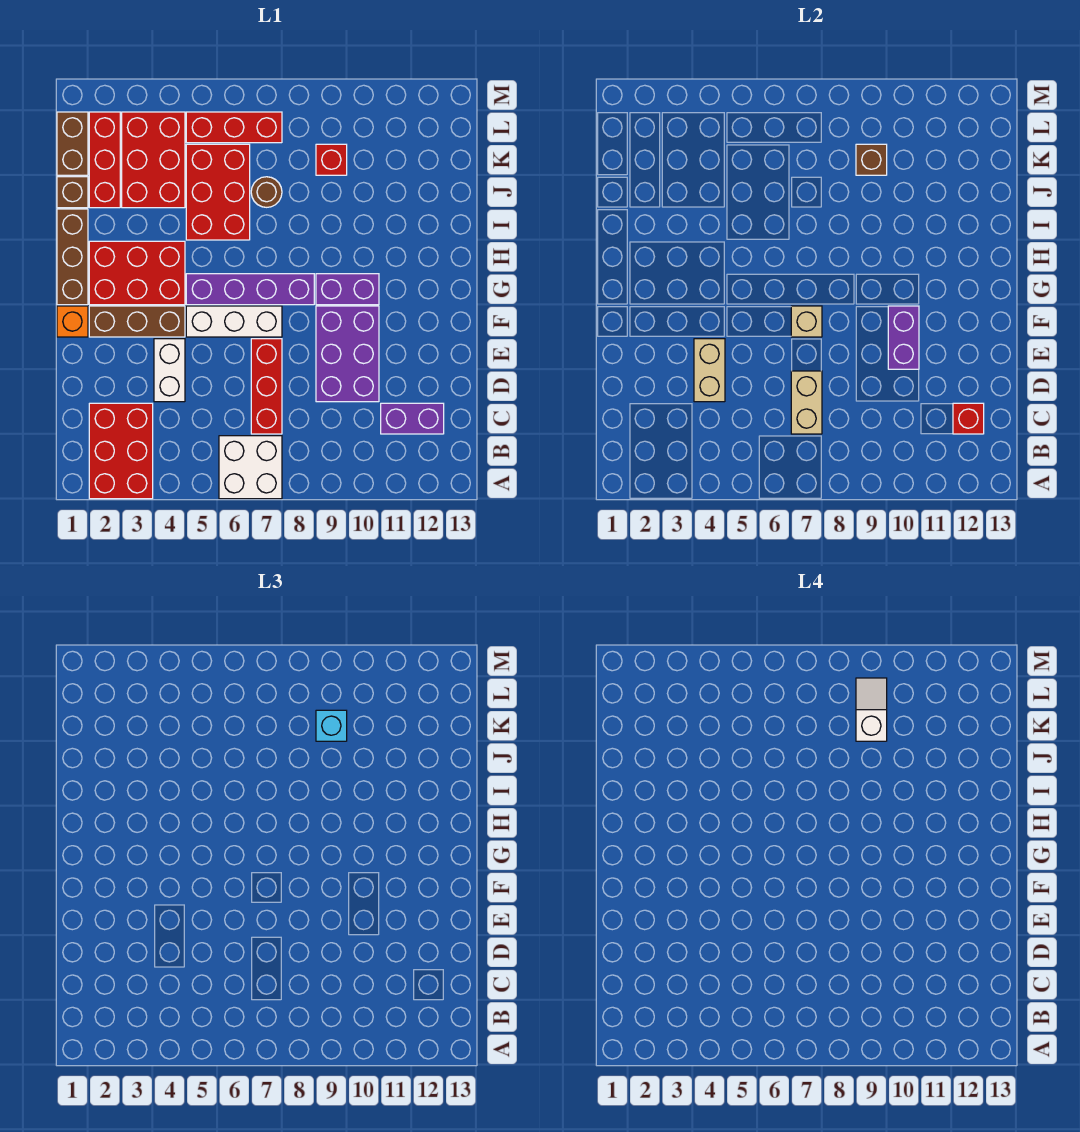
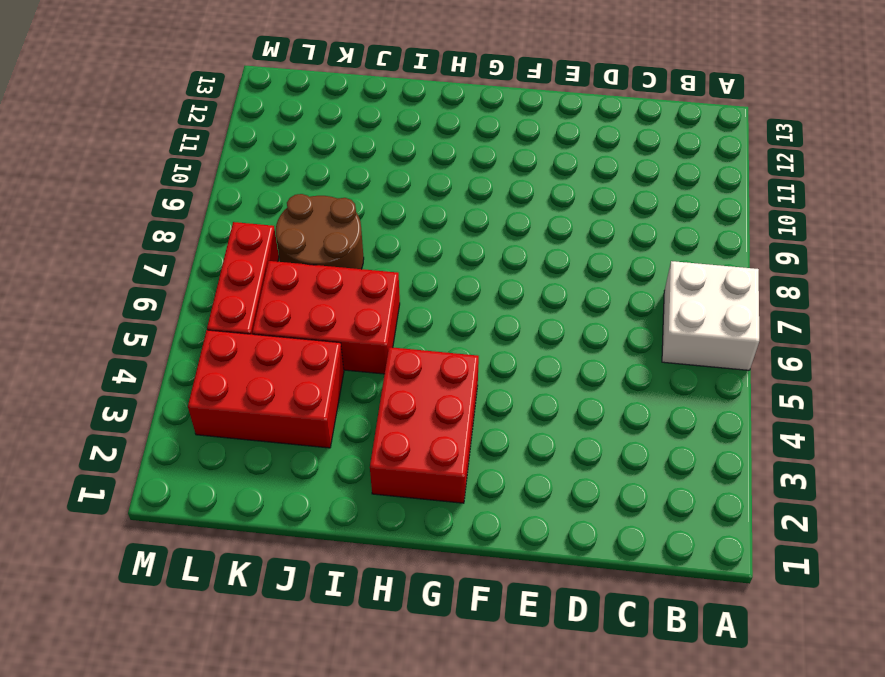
brown round brick J7:K8 level 1 -> brown round brick J7 level 1
none -> red brick A2:C3 level 1
none -> red brick C7:E7 level 1
none -> purple brick C11:C12 level 1

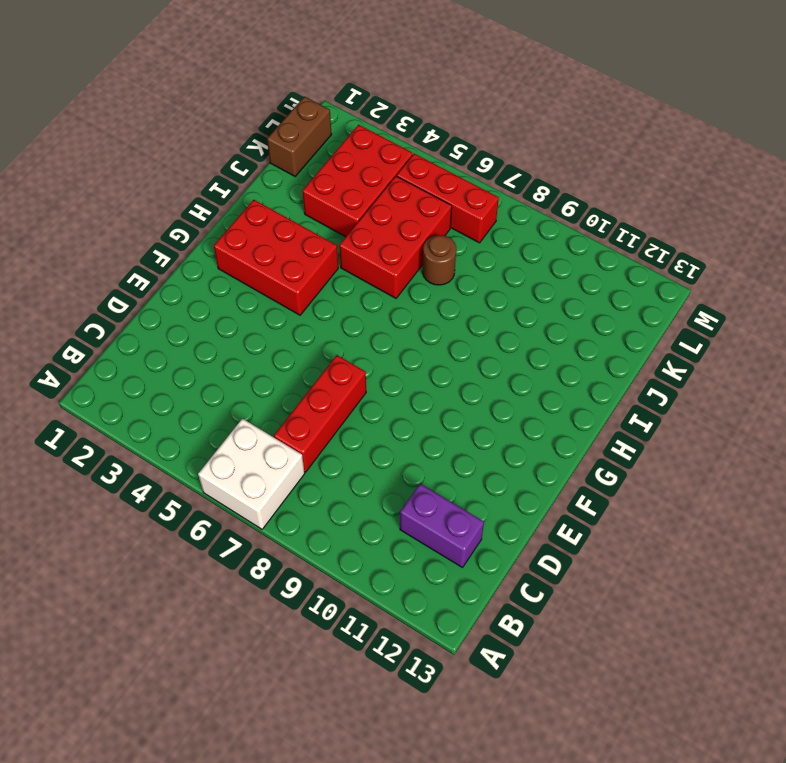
none -> red brick A2:C3 level 1
none -> white brick D4:E4 level 1
none -> purple brick D9:F10 level 1

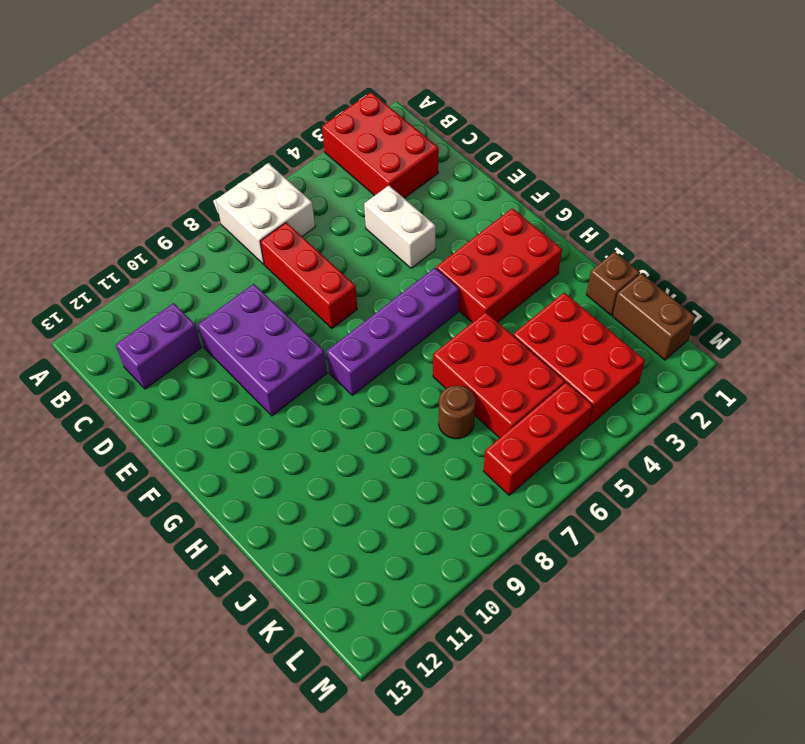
none -> orange brick F1 level 1
none -> brown brick F2:F4 level 1
none -> white brick F5:F7 level 1

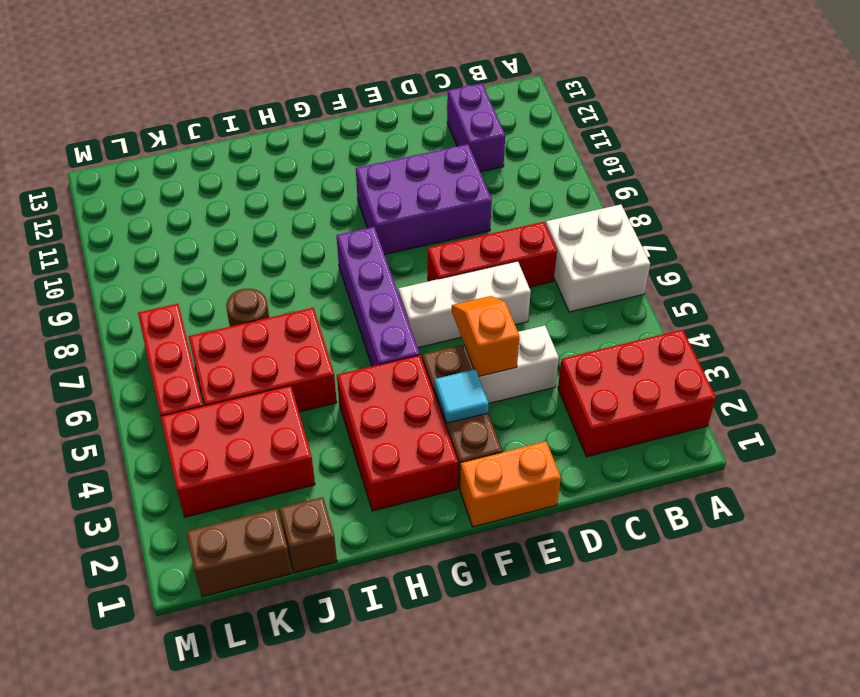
white brick D6:F6 level 1 -> white brick F5:F7 level 1
orange brick E1:F1 level 1 -> orange brick F1 level 1
orange slope E4:E5 level 2 top 4 -> tan brick D4:E4 level 2
cyan tile F3 level 2 -> none
none -> brown brick G1:I1 level 1
none -> purple brick G9:G10 level 1
none -> red brick J2:L2 level 1

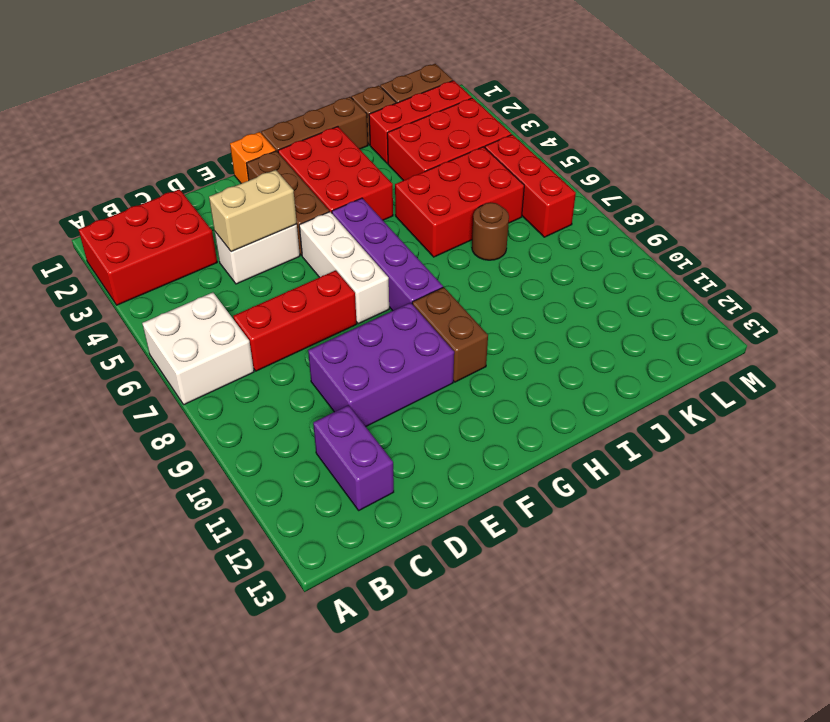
brown brick G9:G10 level 1 -> purple brick G9:G10 level 1
none -> red brick K9 level 1
none -> tan brick C7:D7 level 2
none -> red brick C12 level 2

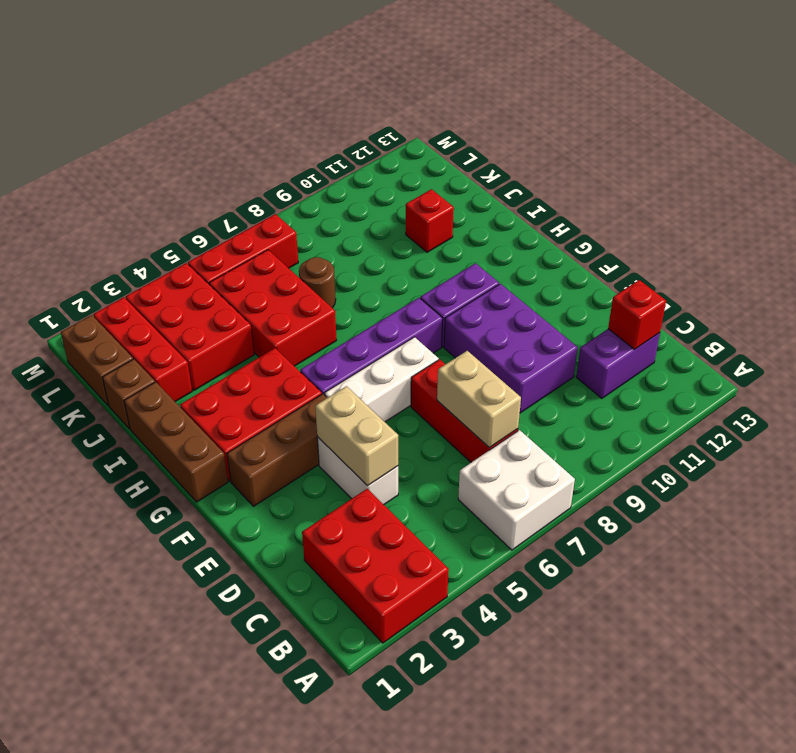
red brick J11 level 1 -> red brick K9 level 1
none -> orange brick F1 level 1
none -> purple brick E10:F10 level 2
none -> tan brick F7 level 2

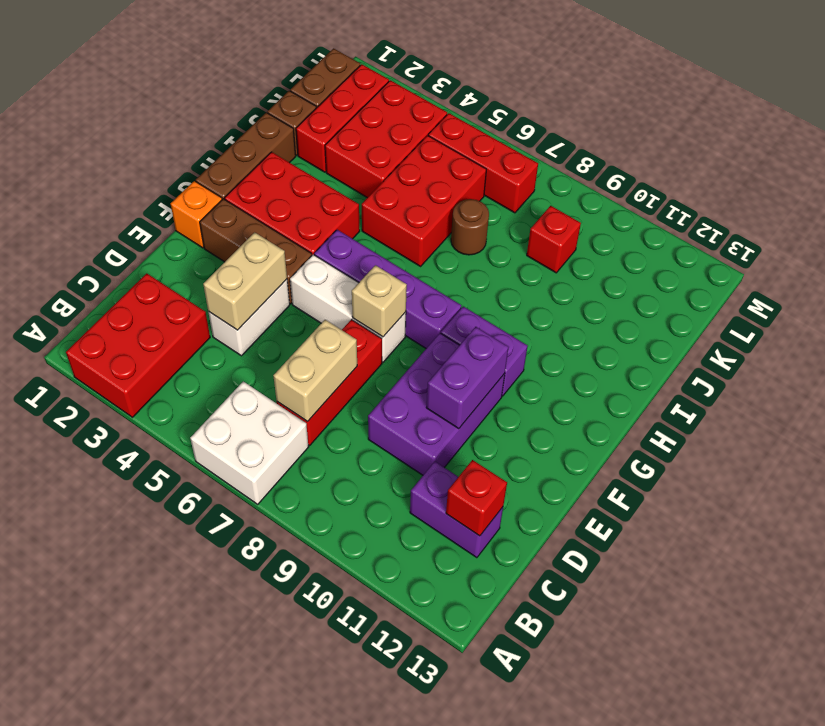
none -> brown brick K9 level 2
none -> cyan brick K9 level 3
none -> white slope K9:L9 level 4 top K

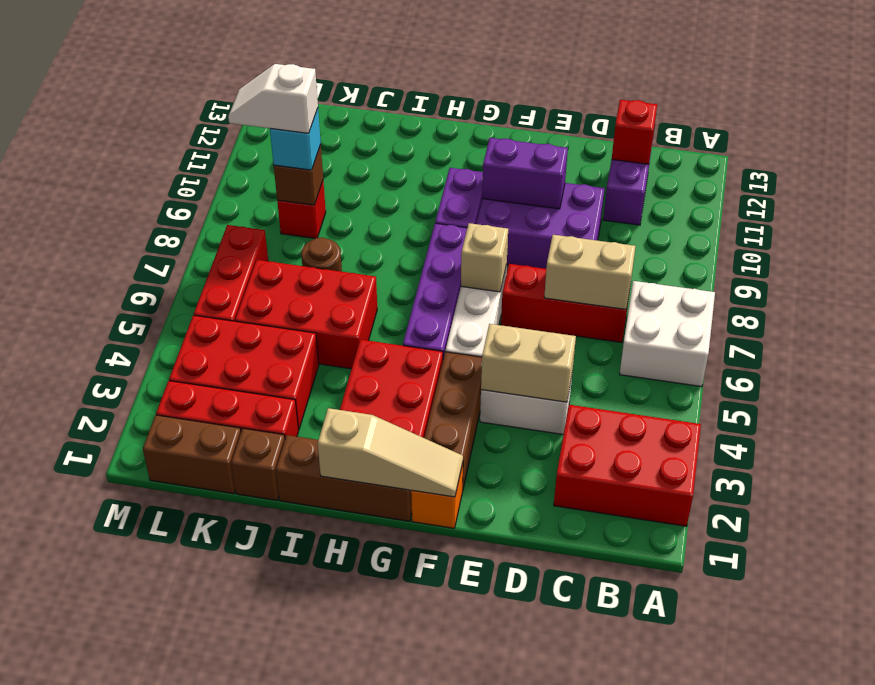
tan slope F1:H1 level 2 top H -> none

